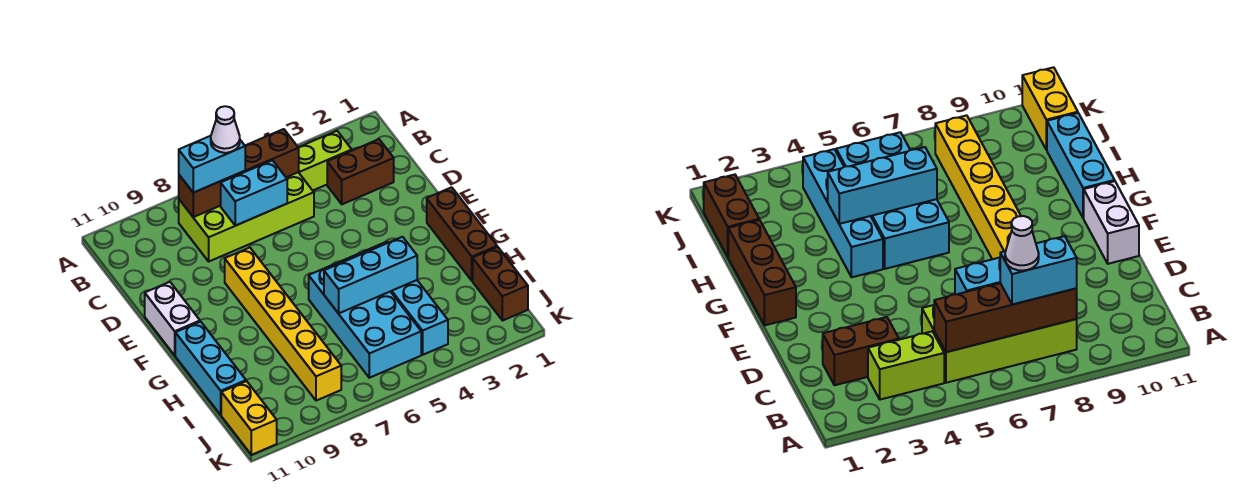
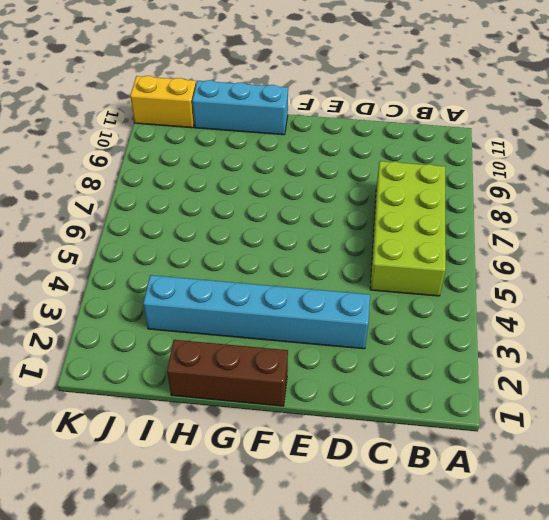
cyan brick D3:I3 level 1 -> none
none -> lime brick B3:B4 level 1
none -> brown brick C2:C3 level 1
none -> yellow brick E8:J8 level 1

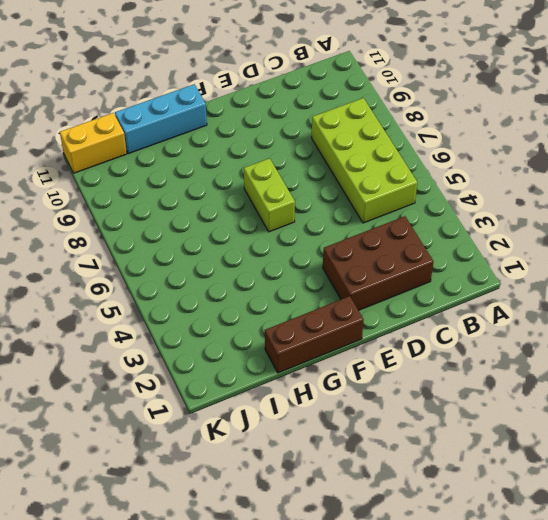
brown brick C2:E3 level 1 -> brown brick C2:C3 level 1
lime brick F6:F7 level 1 -> lime brick B3:B4 level 1
none -> yellow brick E8:J8 level 1
none -> white brick E11:F11 level 1
none -> cyan brick G4:J4 level 1

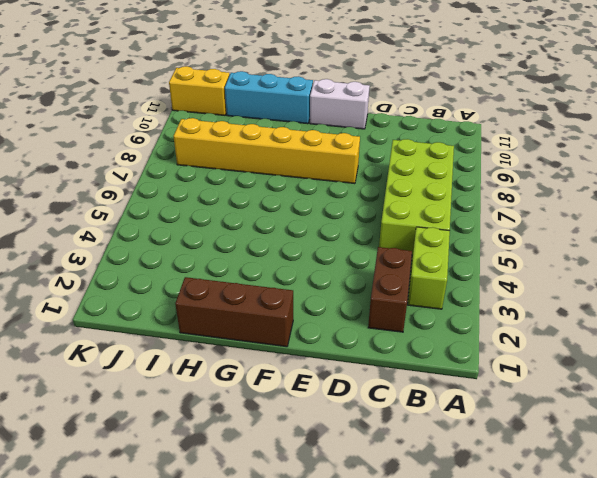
none -> cyan brick G4:J4 level 1
none -> cyan brick G5:J6 level 1
none -> brown brick I1:J1 level 1

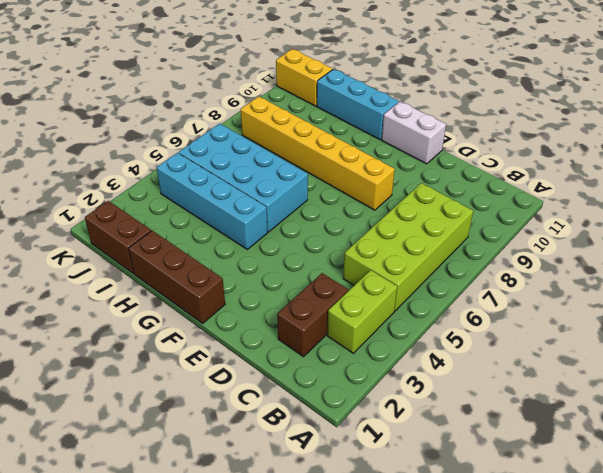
none -> brown brick B5:B8 level 2
none -> cyan brick C6:C7 level 2
none -> cyan brick H4:H6 level 2

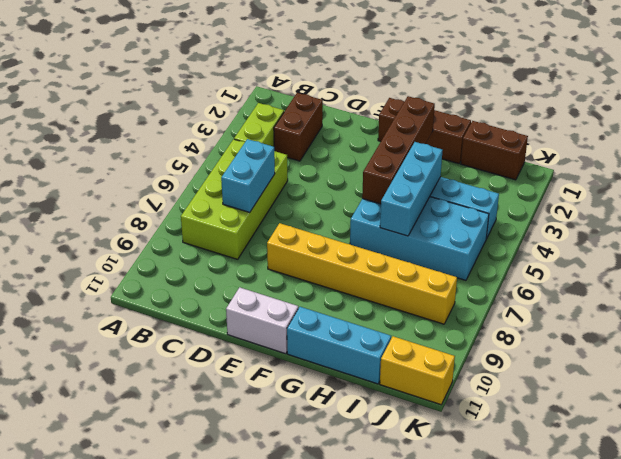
brown brick G2:G5 level 2 -> brown brick B5:B8 level 2
none -> cyan brick B7:B8 level 3
none -> white cone B7 level 4

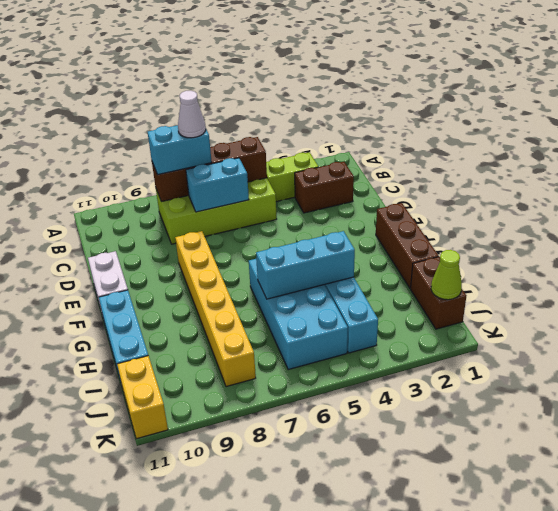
lime cone J1 level 2 -> none

